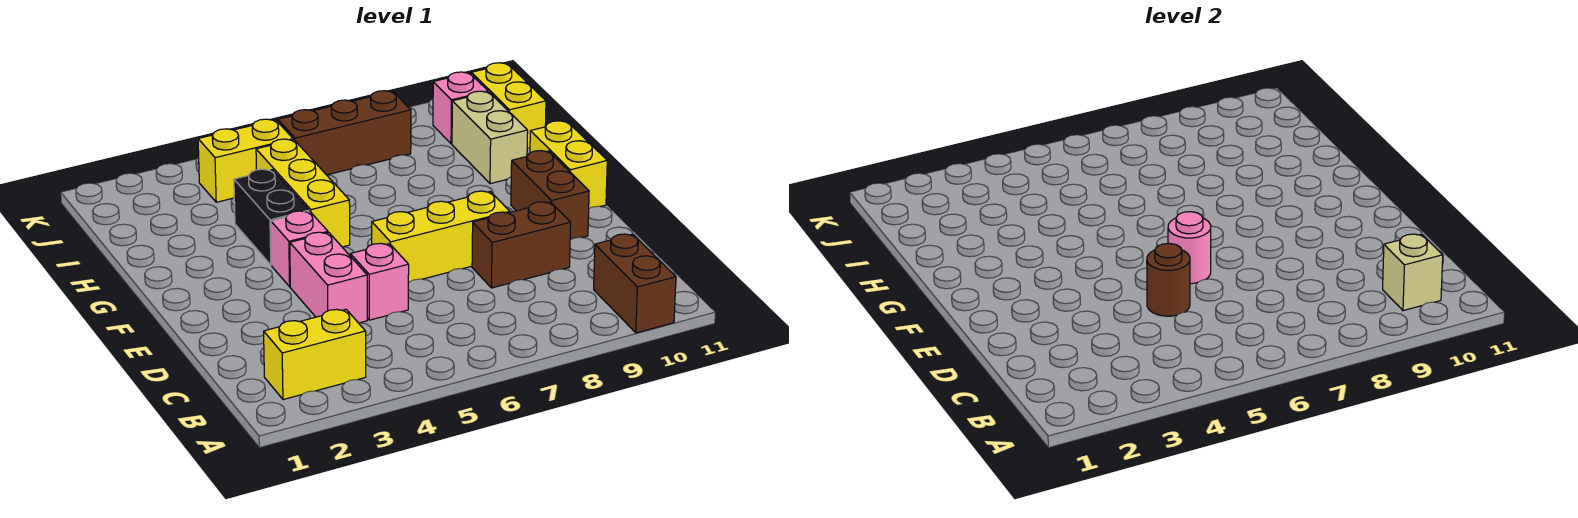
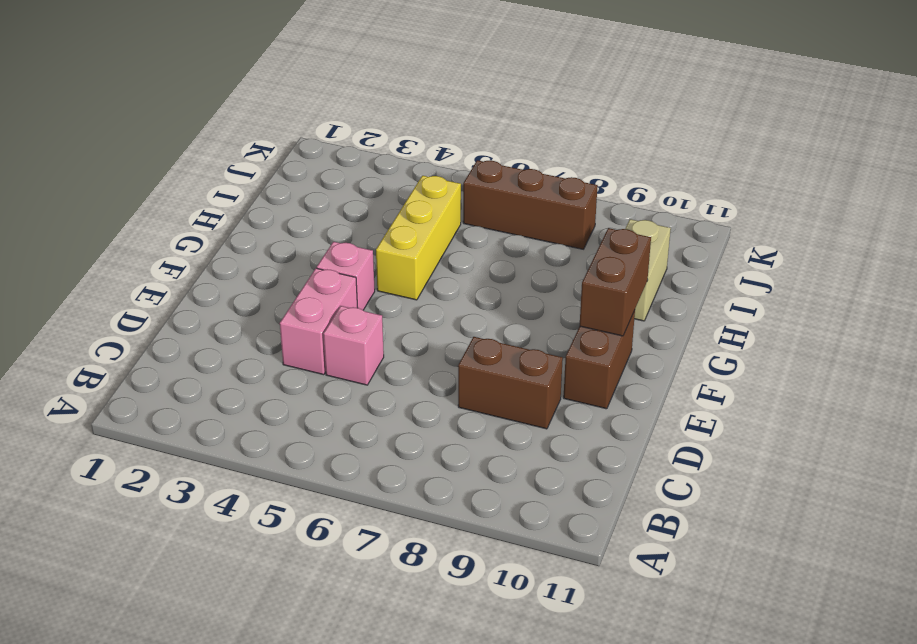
brown brick F10:G10 level 2 -> brown brick A10:B10 level 1
none -> yellow brick B2:B3 level 1
none -> yellow brick E6:E8 level 1
none -> yellow brick F11:G11 level 1

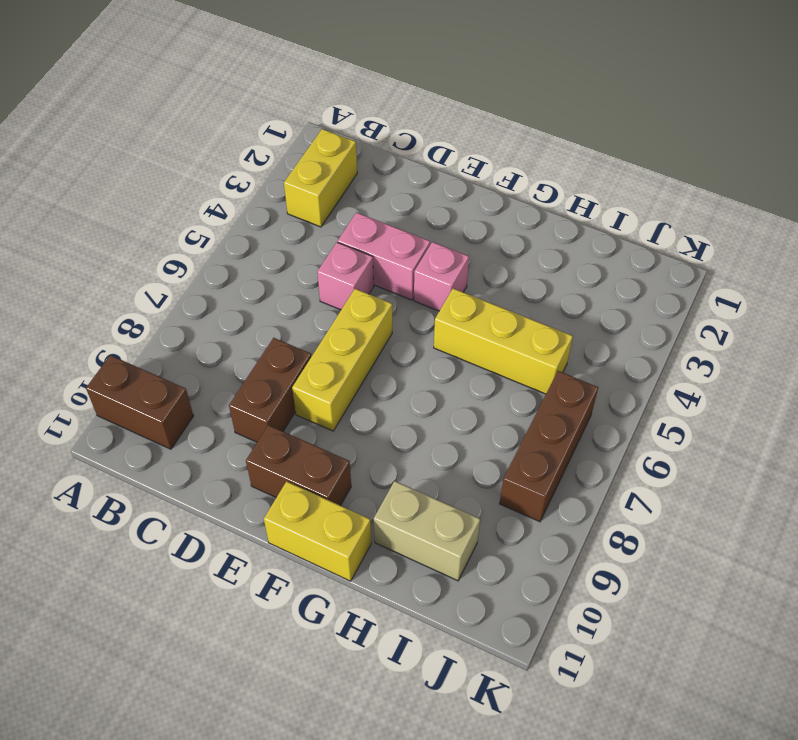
none -> black brick G4:H4 level 1
none -> yellow brick I11:J11 level 1
none -> yellow brick J4:J5 level 1

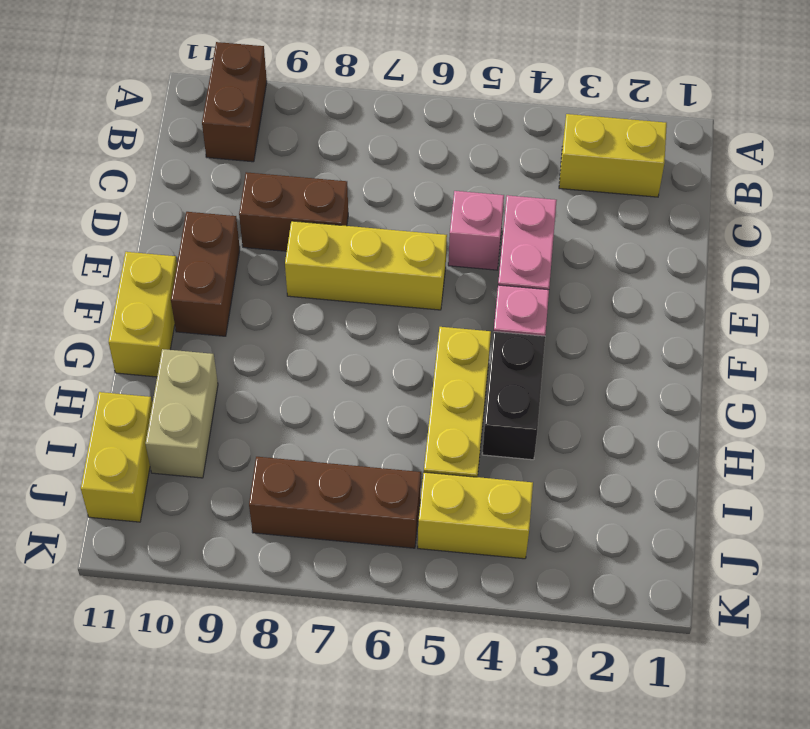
none -> pink brick J10 level 1
none -> tan brick B10 level 2
none -> brown round brick D5 level 2

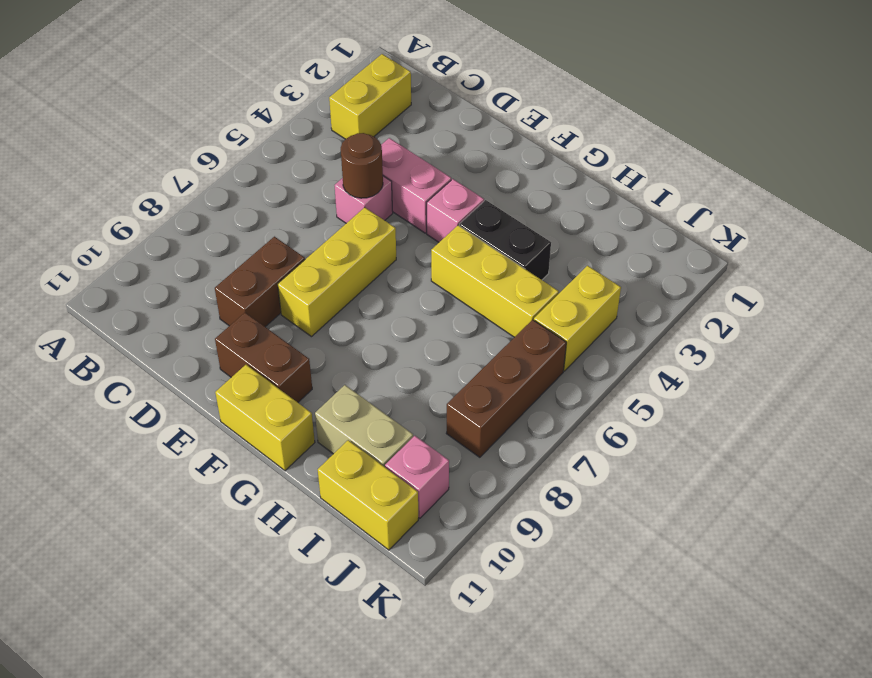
none -> brown brick A10:B10 level 1
none -> tan brick B10 level 2
none -> pink round brick E6 level 2

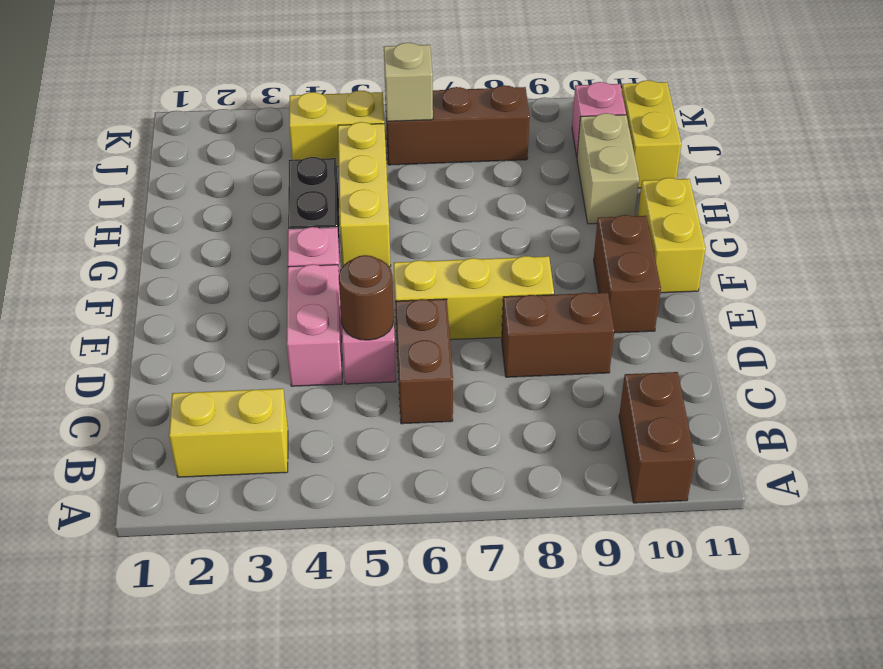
brown brick C6:D6 level 1 -> none
tan brick J6 level 2 -> tan brick B10 level 2
none -> pink round brick E6 level 2

